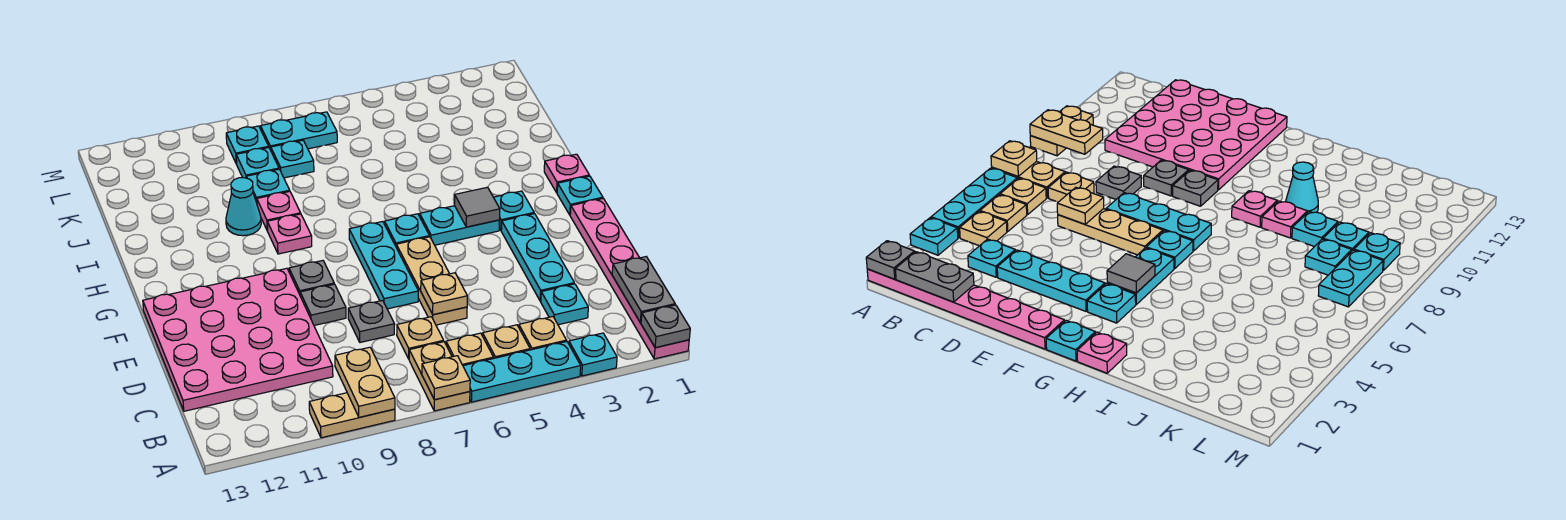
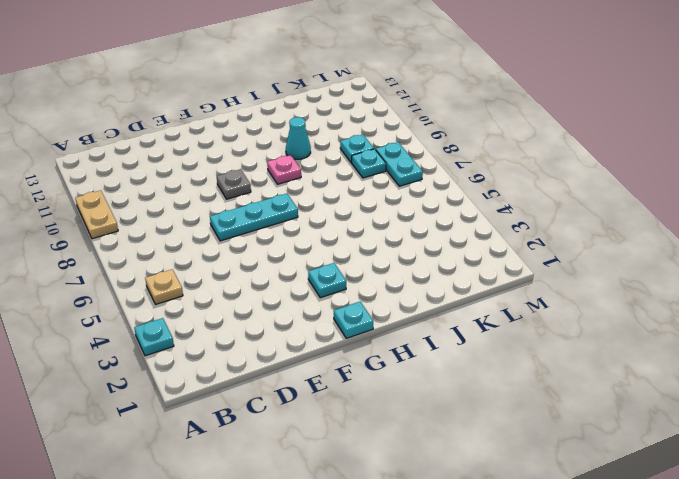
none -> pink plate A1:F1 level 1
none -> cyan plate A4:A6 level 1
none -> tan plate A7:B7 level 1
none -> tan plate B4 level 1

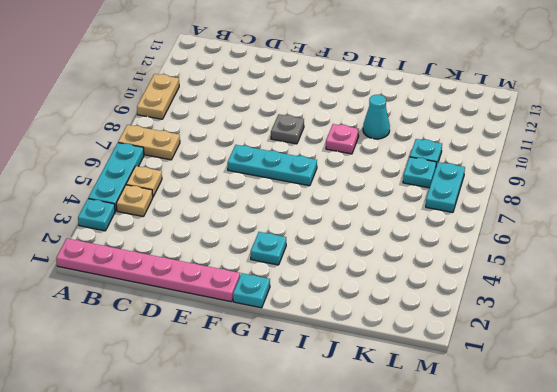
none -> tan plate B6 level 1
none -> cyan plate C3 level 1
none -> tan plate C7 level 1
none -> pink plate C10:F13 level 1

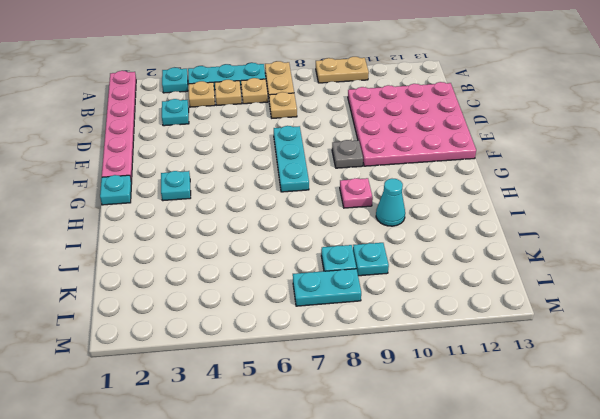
none -> cyan plate D3:F3 level 1
none -> tan plate D6:F6 level 1
none -> grey plate D8 level 1
none -> grey plate E9 level 1

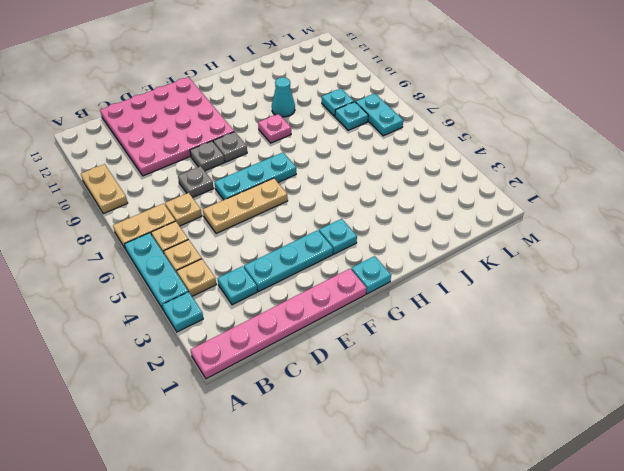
none -> cyan plate G4:G5 level 1
none -> cyan plate G6 level 1
none -> pink plate H1 level 1
none -> pink plate I9 level 1

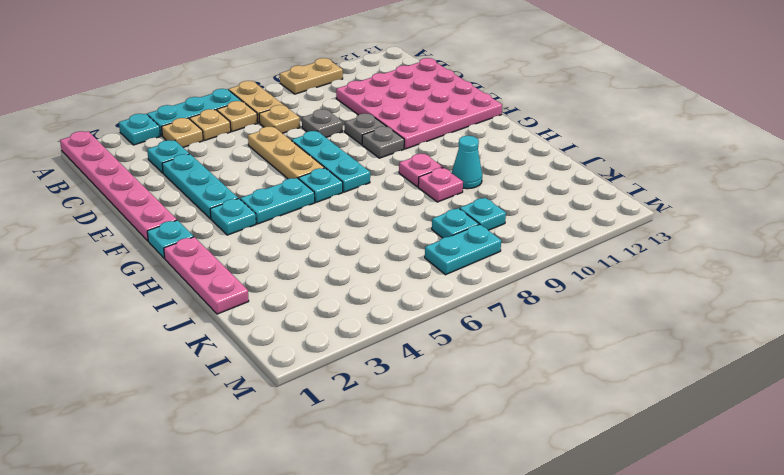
pink plate H1:J1 level 1 -> pink plate H1 level 1
none -> cyan plate J9 level 1
none -> cyan plate L9 level 1
none -> grey plate A1 level 2
none -> tan plate A7 level 2

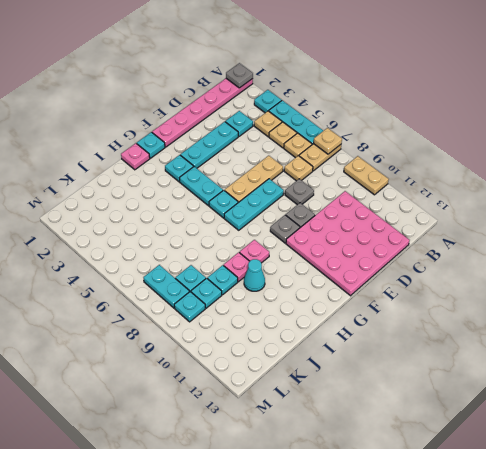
none -> tan plate A9:B9 level 2
none -> grey plate B1:C1 level 2
none -> tan plate D6 level 2
none -> grey tile G4 level 2

